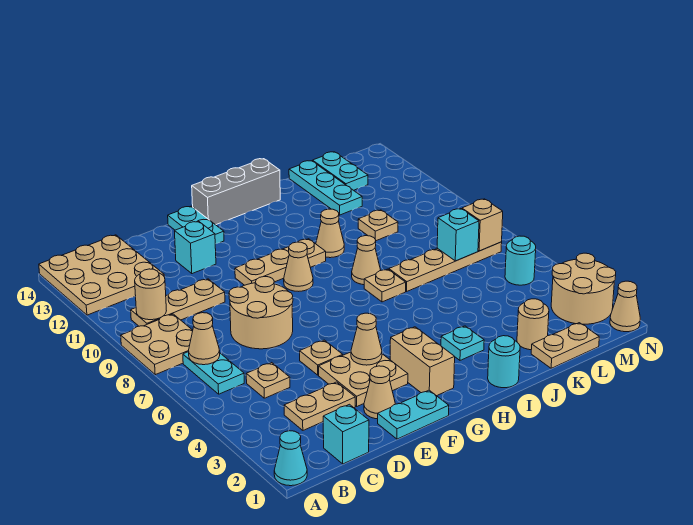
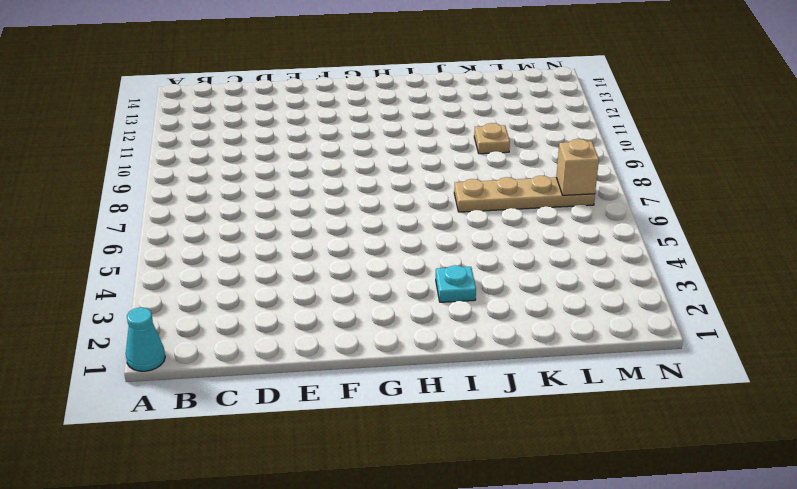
none -> tan plate A8:B9 level 1
none -> tan plate A12:C14 level 1
none -> cyan plate B6:B7 level 1
none -> tan plate B10:D10 level 1

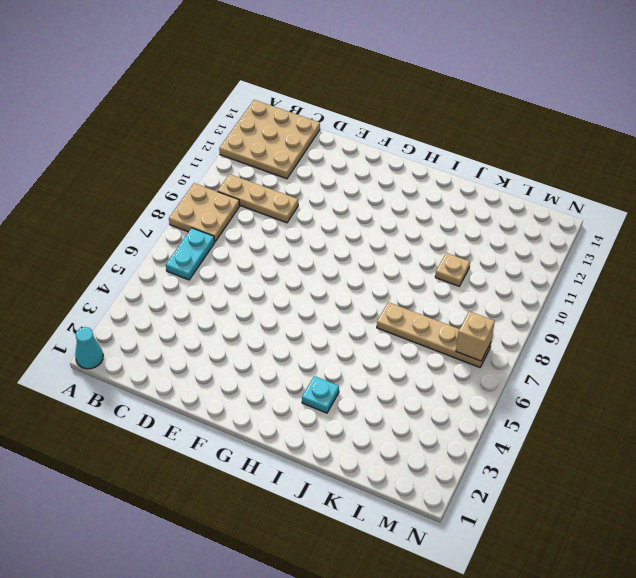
none -> cyan brick C1 level 1
none -> tan plate C3:D3 level 1
none -> tan plate C5 level 1
none -> tan round brick D7:E8 level 1

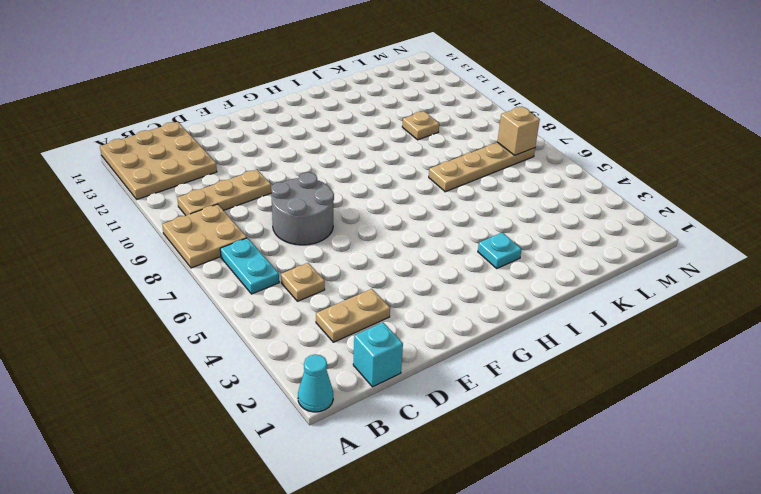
grey round brick D7:E8 level 1 -> tan round brick D7:E8 level 1
none -> cyan plate E1:F1 level 1
none -> tan cone E2 level 1
none -> tan plate E3:F4 level 1
none -> tan plate E5 level 1

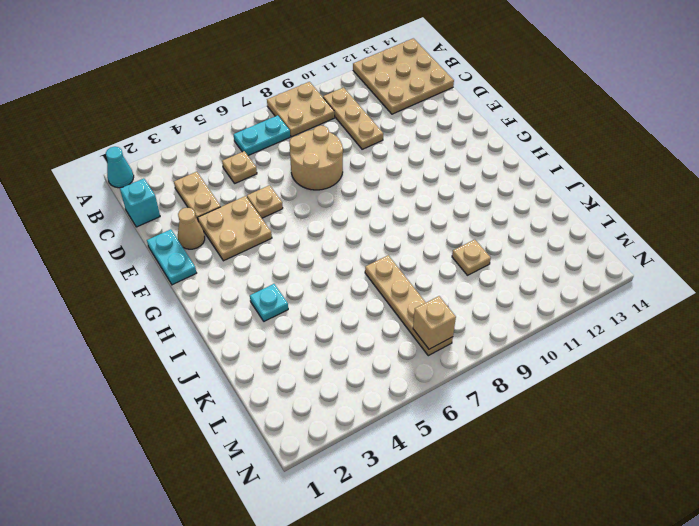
none -> cyan brick E12 level 1
none -> tan plate F10:H10 level 1
none -> cyan plate F13:F14 level 1
none -> tan brick G2:G3 level 1

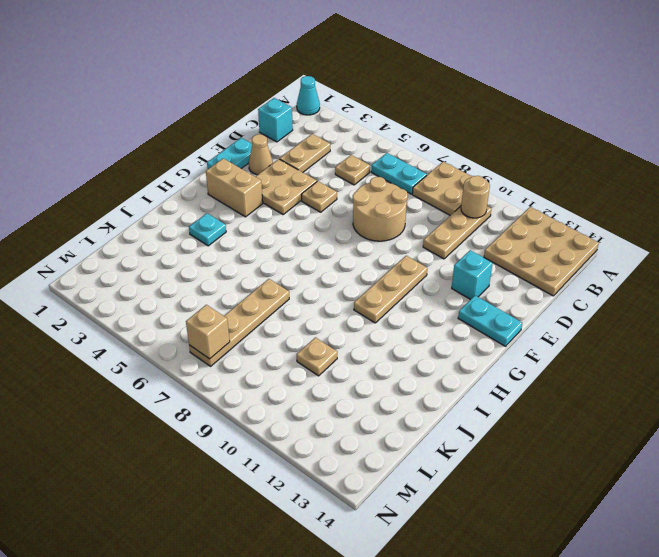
none -> tan cone G9 level 1
none -> grey brick G14:I14 level 1
none -> cyan round brick I1 level 1
none -> tan plate I7 level 1

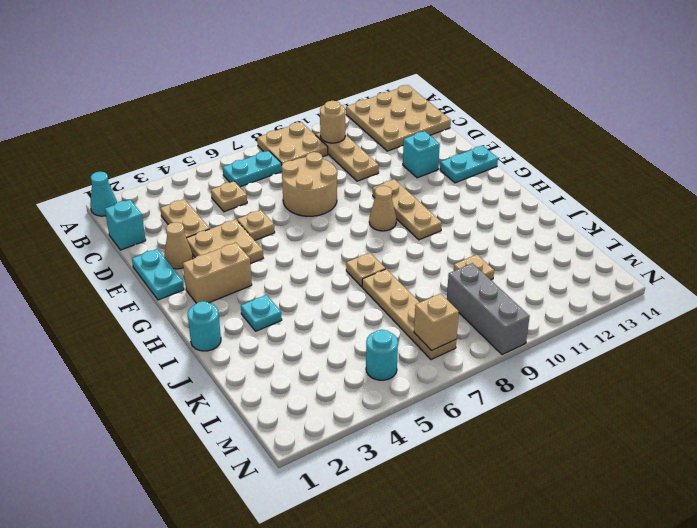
grey brick L9:N9 level 1 -> grey brick G14:I14 level 1
none -> tan cone I8 level 1
none -> tan cone I10 level 1
none -> tan plate K1:L1 level 1
none -> tan round brick K2 level 1

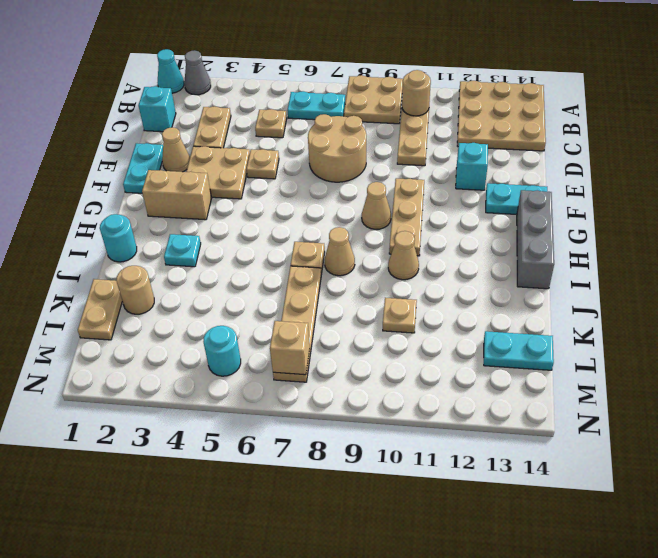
grey cone A2 level 1 -> none
none -> cyan plate K12:K14 level 1
none -> tan round brick M2:N3 level 1
none -> tan cone N1 level 1
none -> tan cone B7 level 2

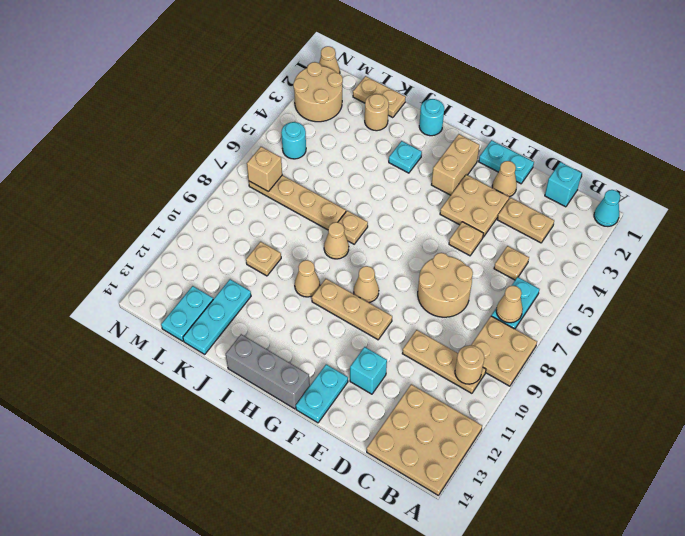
none -> tan cone F4 level 2
none -> cyan brick L7 level 2

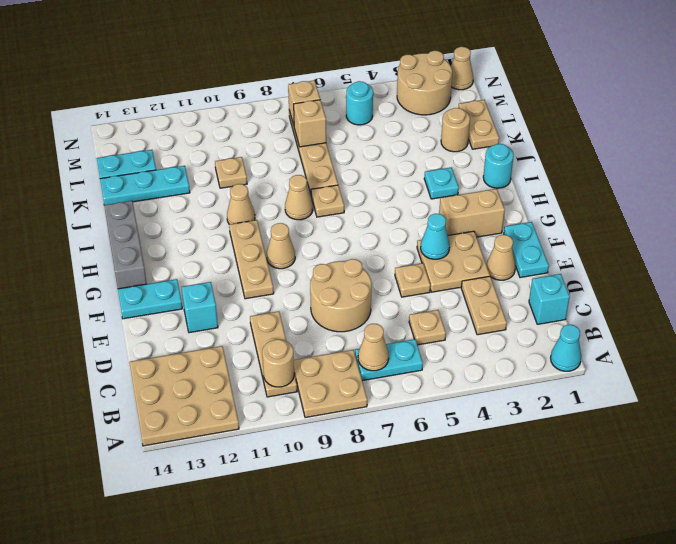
cyan cone F4 level 2 -> tan cone F4 level 2
tan brick L7 level 2 -> cyan brick L7 level 2

